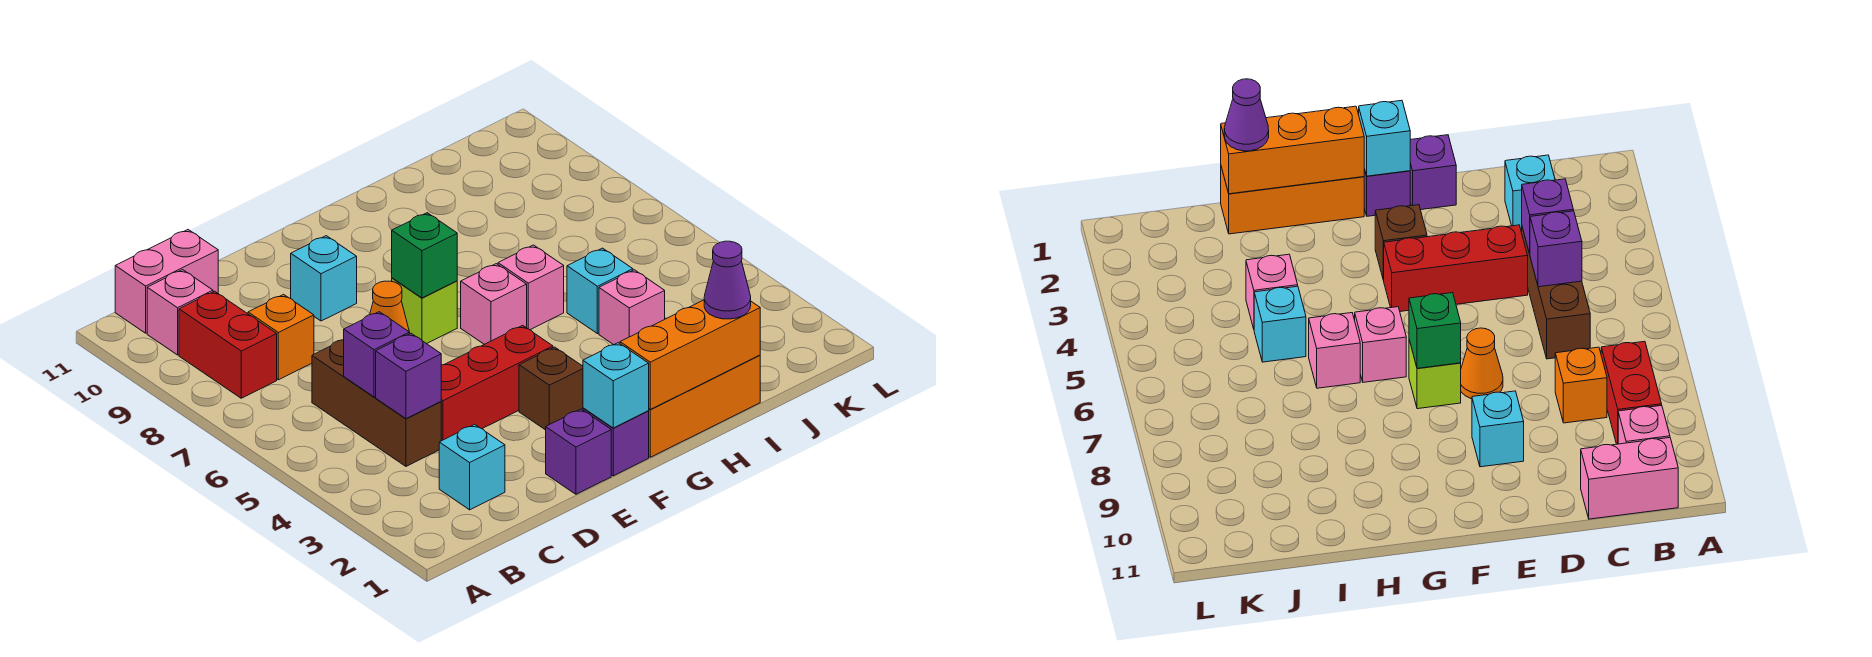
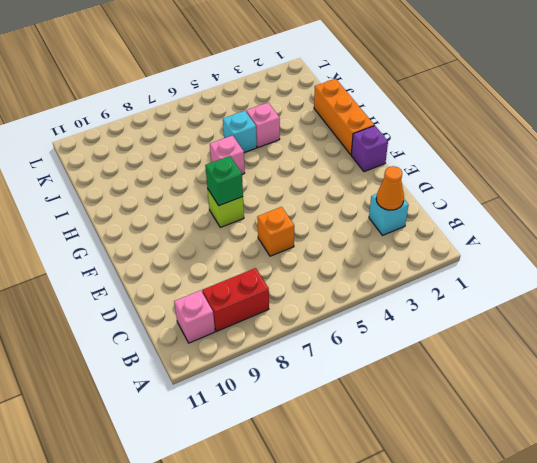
orange cone C2 level 2 -> orange cone E7 level 1
orange brick D6 level 1 -> orange brick C8 level 1
none -> pink brick B11:C11 level 1
none -> brown brick C4:C6 level 1
none -> red brick D4:F4 level 1

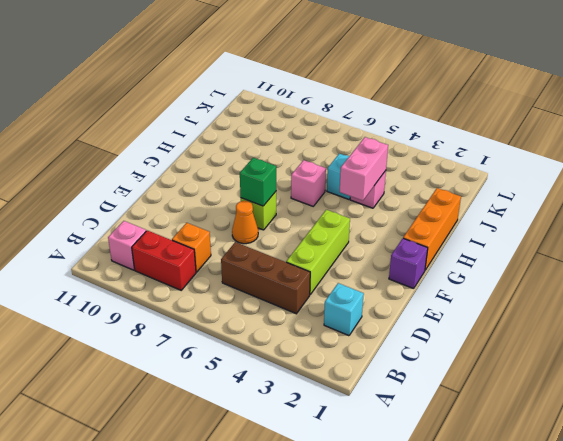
lime brick D4:F4 level 1 -> red brick D4:F4 level 1
pink brick H4:I4 level 2 -> pink brick B11:C11 level 1
none -> purple brick E1 level 1
none -> cyan brick E9 level 1
none -> brown brick F3 level 1

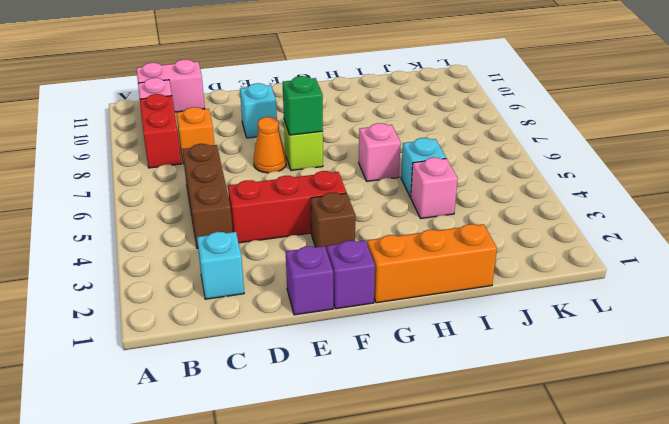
none -> pink brick G6 level 1
none -> purple brick C4 level 2
none -> purple brick C5 level 2

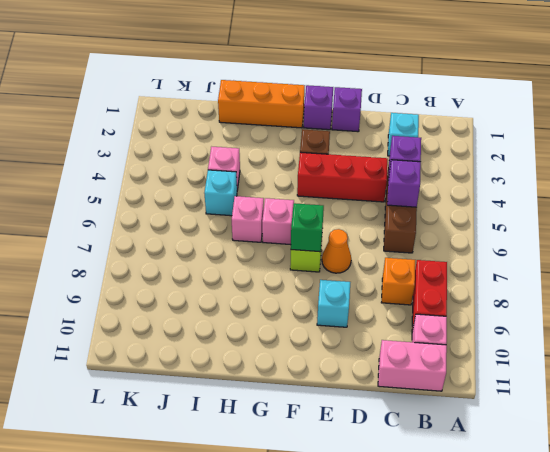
none -> cyan brick F1 level 2
none -> orange brick G1:I1 level 2
none -> purple cone I1 level 3

